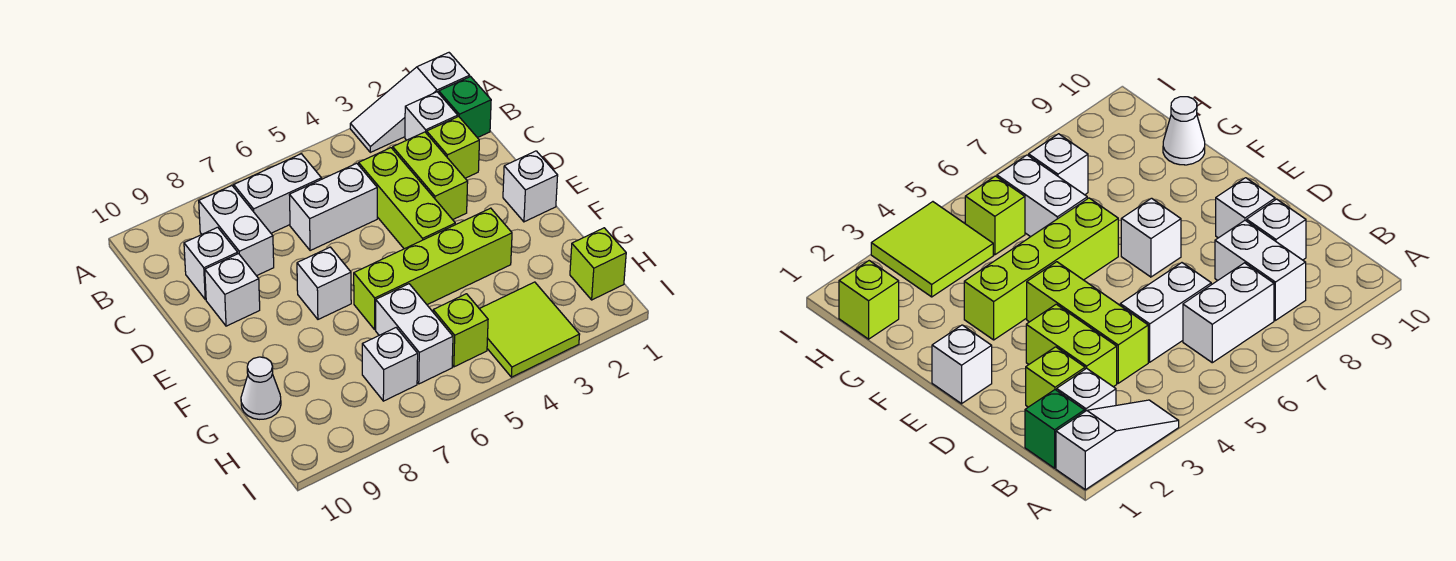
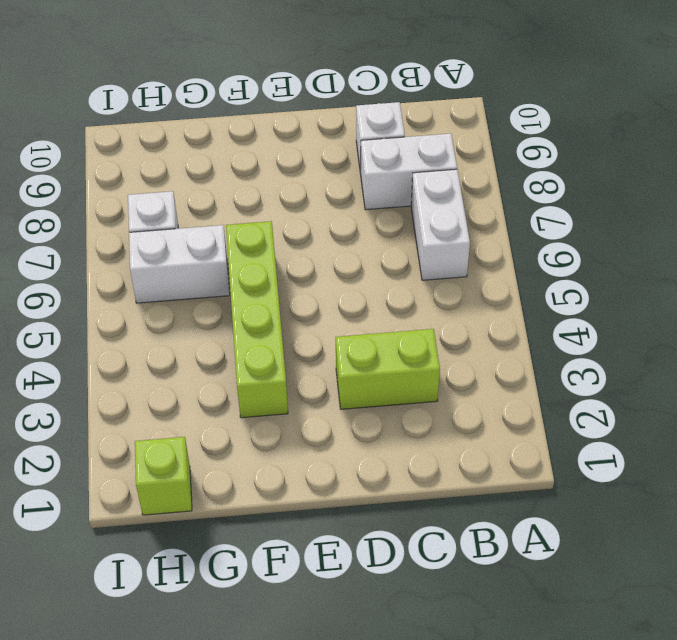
none -> white slope A1:A3 level 1 top 1
none -> green brick B1 level 1
none -> white brick B2 level 1

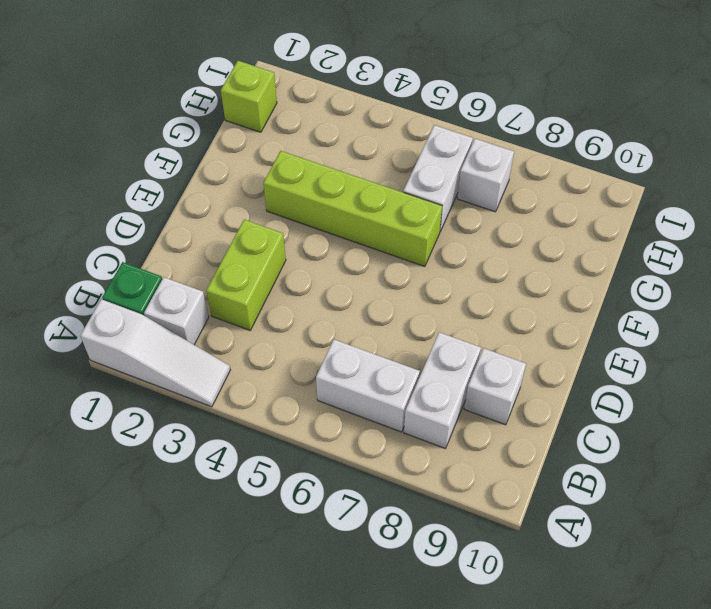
none -> lime brick C2 level 1
none -> lime brick C4:E4 level 1
none -> white brick C5:C6 level 1

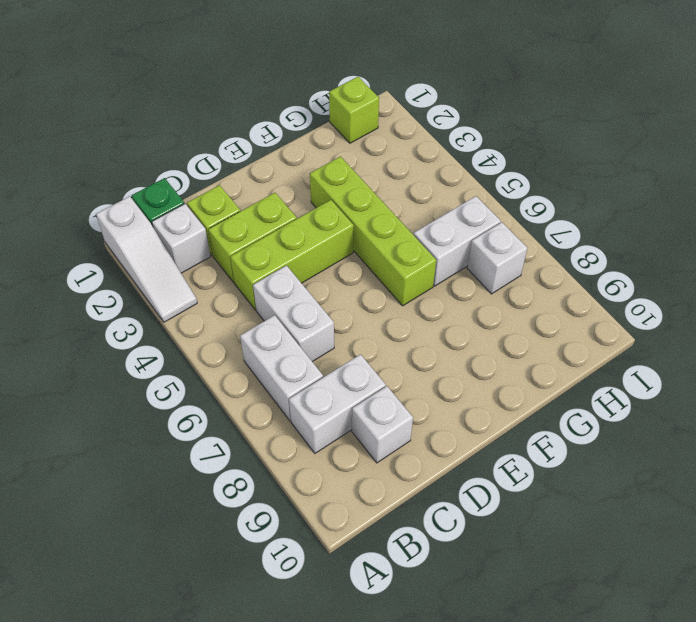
none -> white brick D9 level 1
none -> white brick E1 level 1
none -> white brick E7 level 1

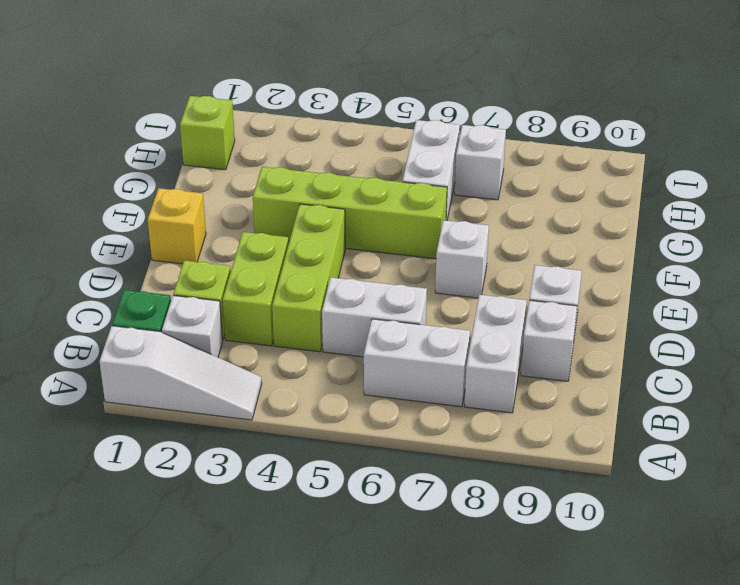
yellow brick E1 level 1 -> white brick E1 level 1
none -> white cone G10 level 1
none -> lime tile H3:I4 level 1
none -> lime brick H5 level 1

